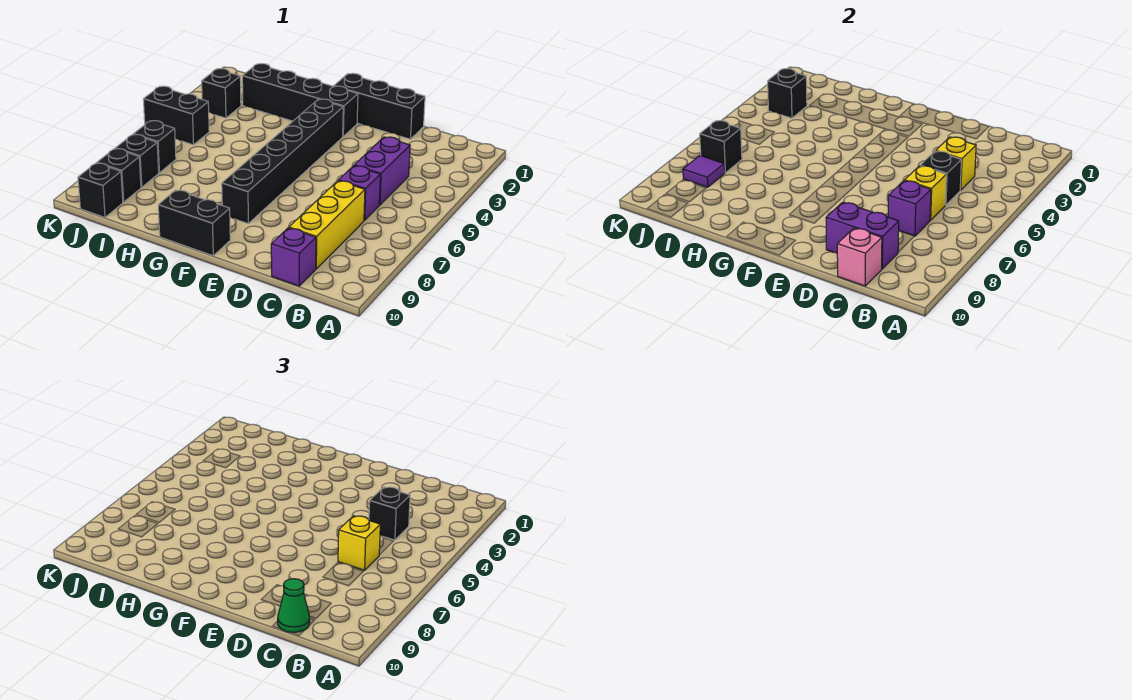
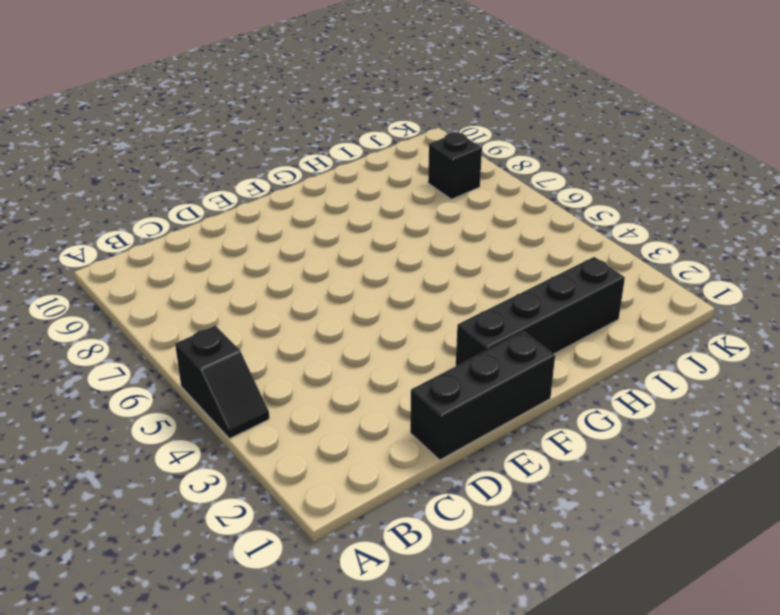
black slope A4:A5 level 1 top 5 -> none
none -> purple brick C4:C5 level 1
none -> purple brick C6 level 1
none -> yellow brick C7:C9 level 1

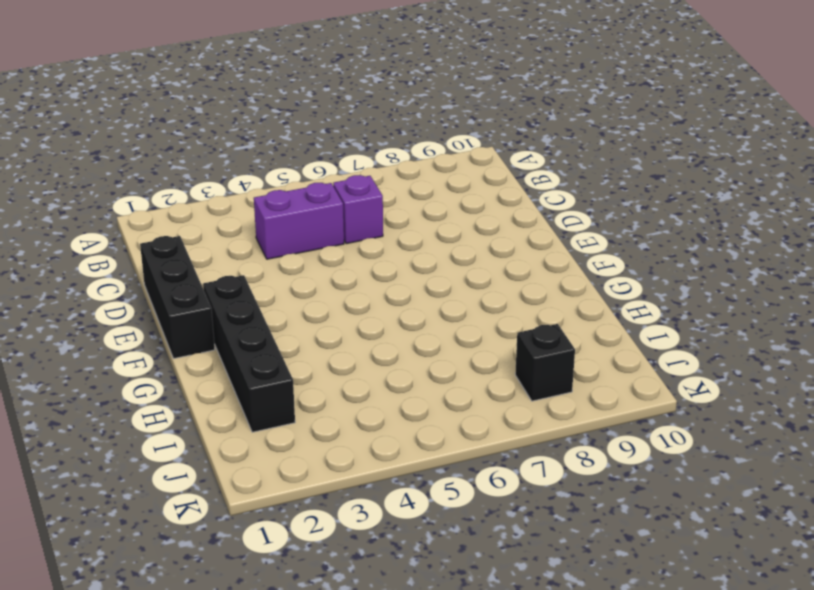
none -> yellow brick C7:C9 level 1
none -> purple brick C10 level 1
none -> black brick F3:F8 level 1

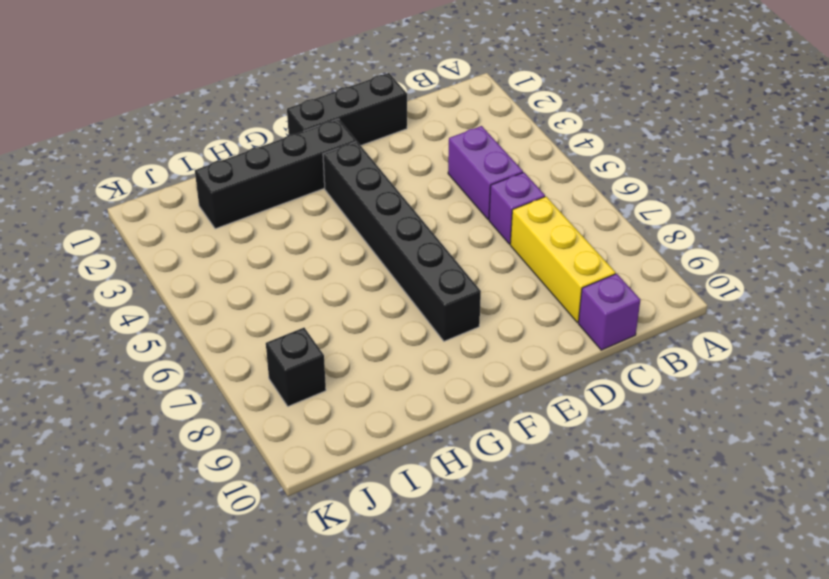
none -> black brick F10:G10 level 1
none -> black brick J3 level 1
none -> black brick J5:K5 level 1

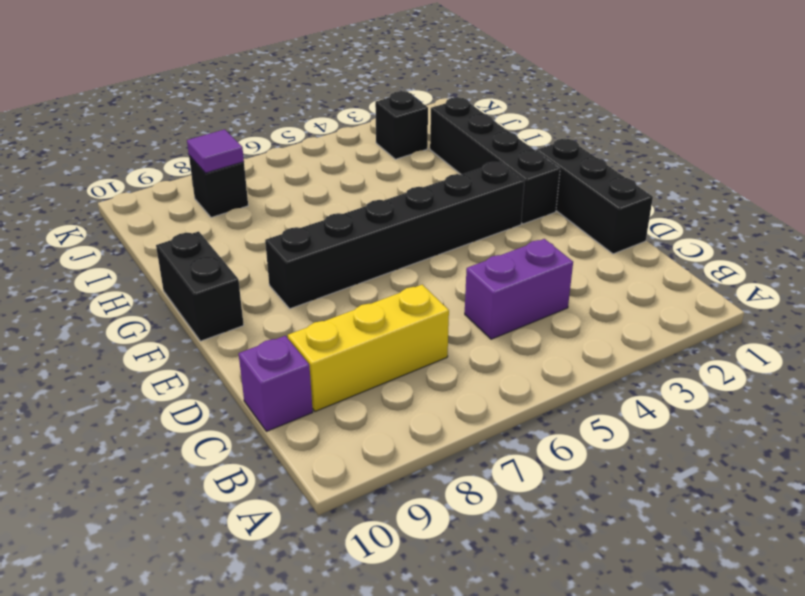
none -> purple brick C6 level 1
none -> black brick J5:K5 level 1
none -> black brick J7 level 1

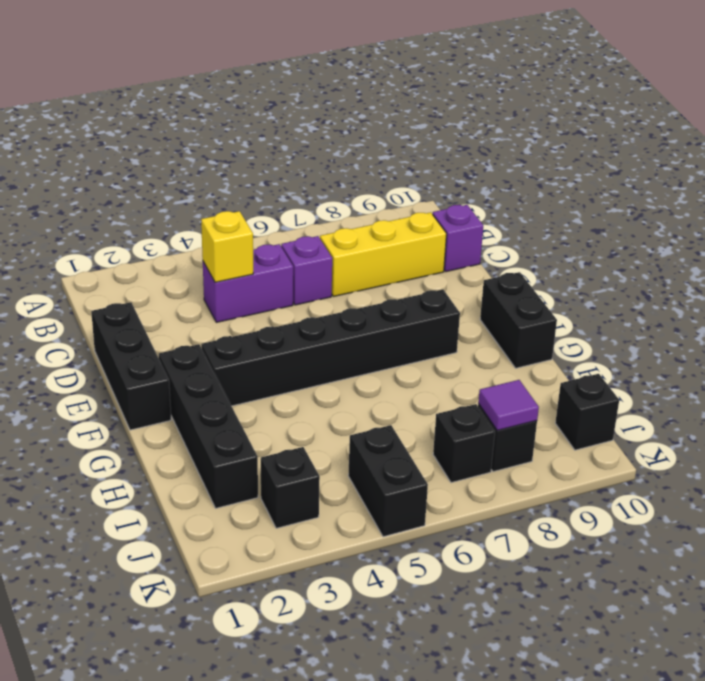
none -> black brick J9 level 1
none -> black brick C5 level 2
none -> yellow brick C6 level 2

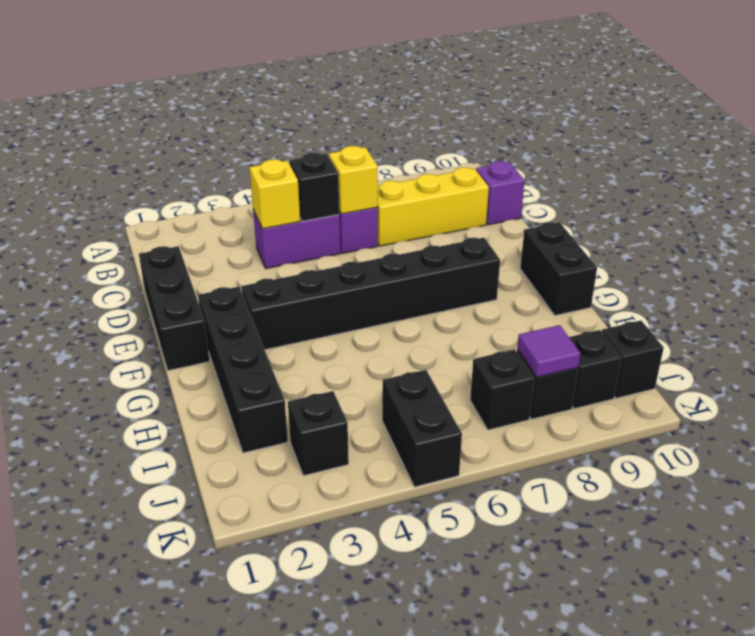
none -> purple brick C7 level 2
none -> purple brick C9:D9 level 2
none -> pink brick C10 level 2

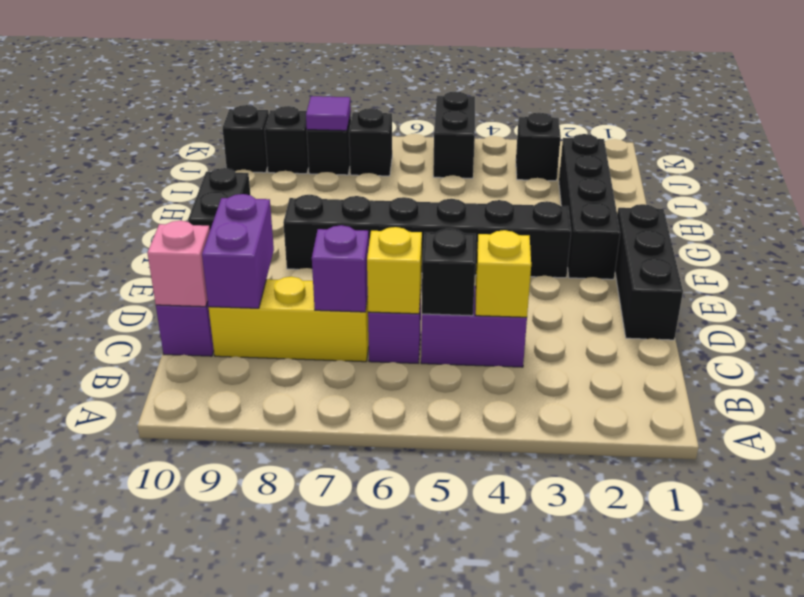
none -> black brick J3 level 2
none -> black brick J7 level 2
none -> black brick C4 level 3

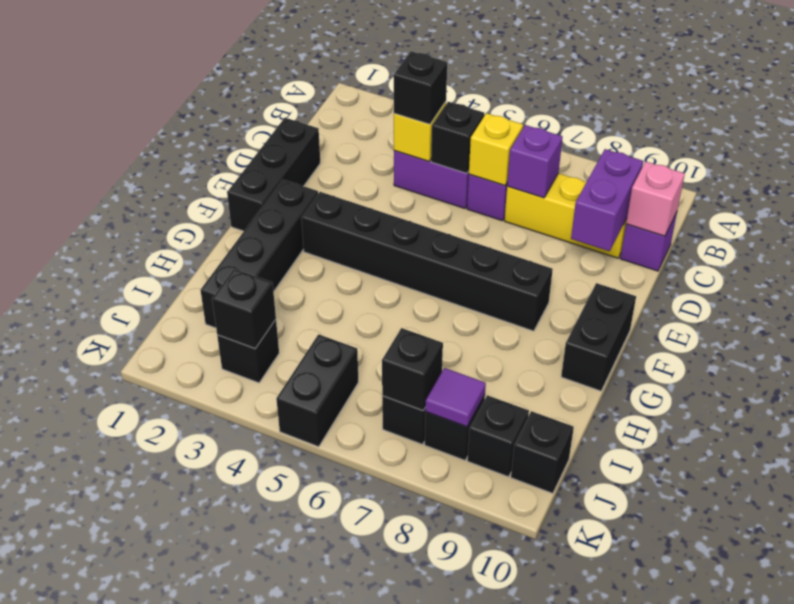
none -> yellow brick C6 level 3
none -> green cone C10 level 3

